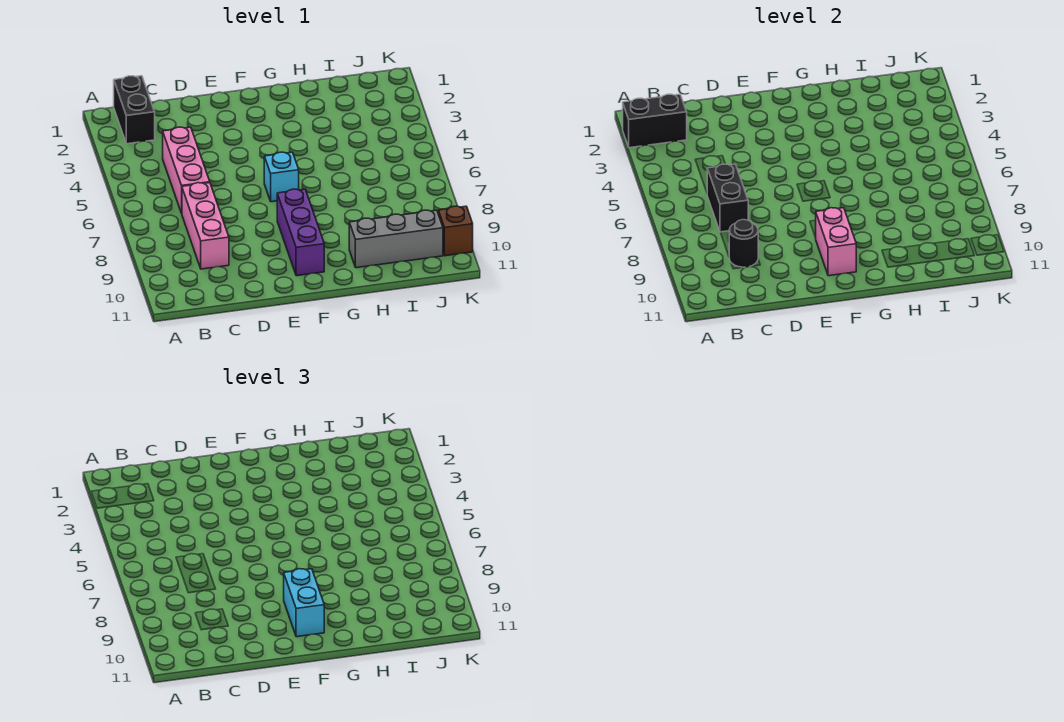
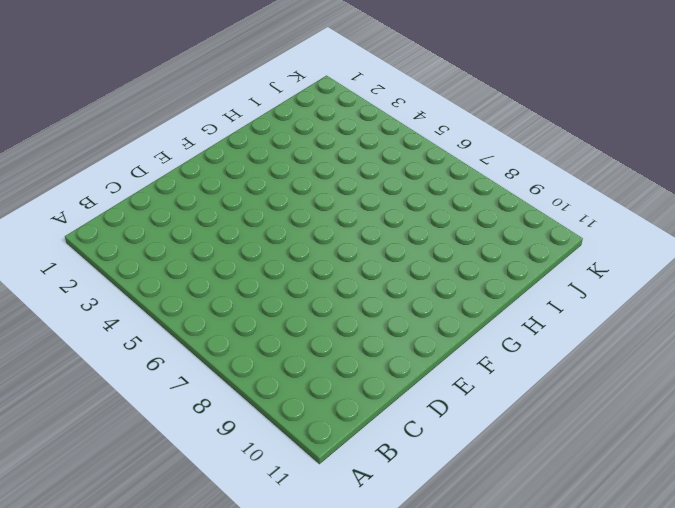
none -> black brick B1:B2 level 1
none -> pink brick C4:C6 level 1
none -> pink brick C7:C9 level 1

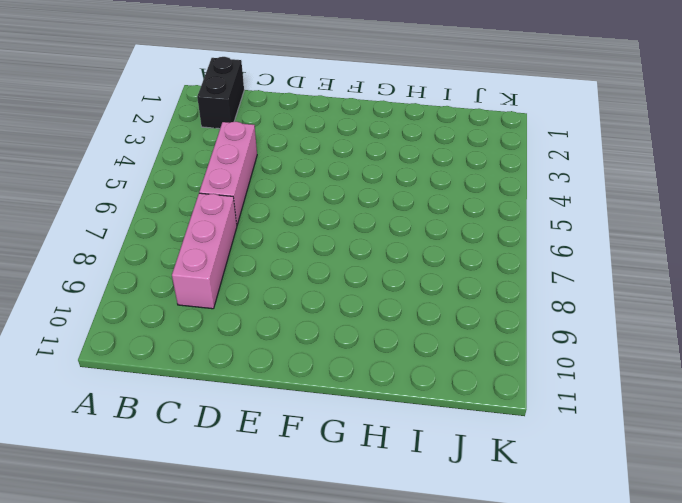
none -> cyan brick F6 level 1
none -> purple brick F8:F10 level 1
none -> grey brick H10:J10 level 1

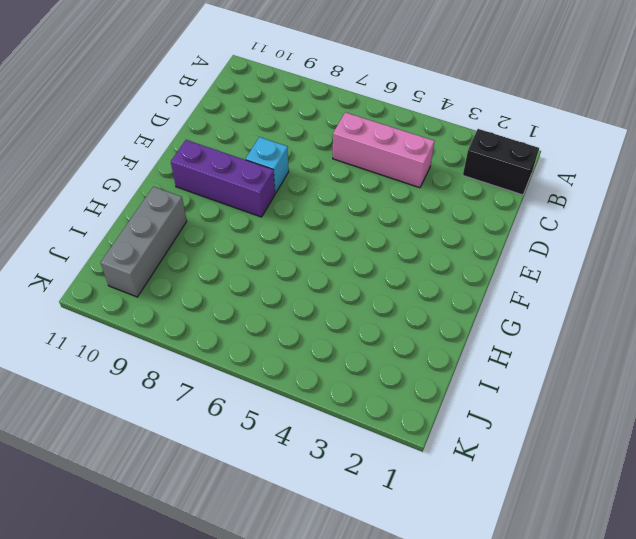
cyan brick E8 level 1 -> cyan brick F6 level 1
none -> pink brick C7:C9 level 1
none -> brown brick K10 level 1
none -> black brick A2:B2 level 2

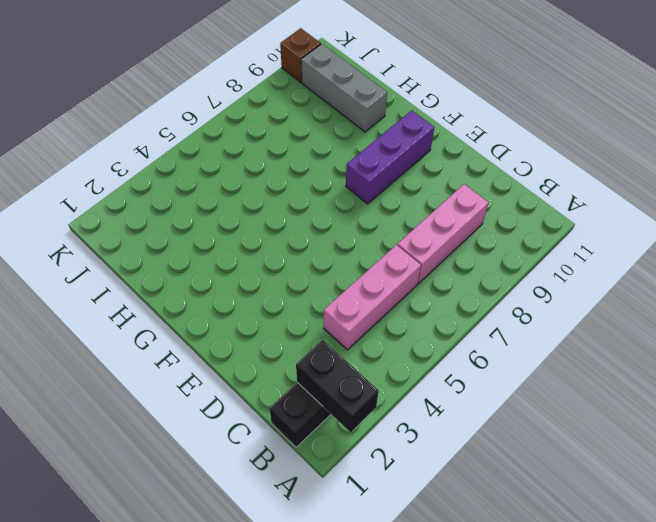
none -> cyan brick F6 level 1
none -> black brick C6:C7 level 2
none -> black round brick C9 level 2

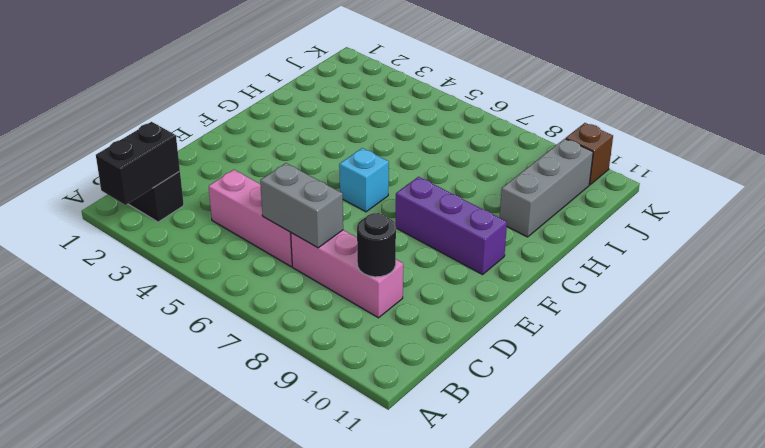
grey brick C6:C7 level 2 -> black brick C6:C7 level 2
none -> pink brick F9:F10 level 2
none -> cyan brick F9:F10 level 3

